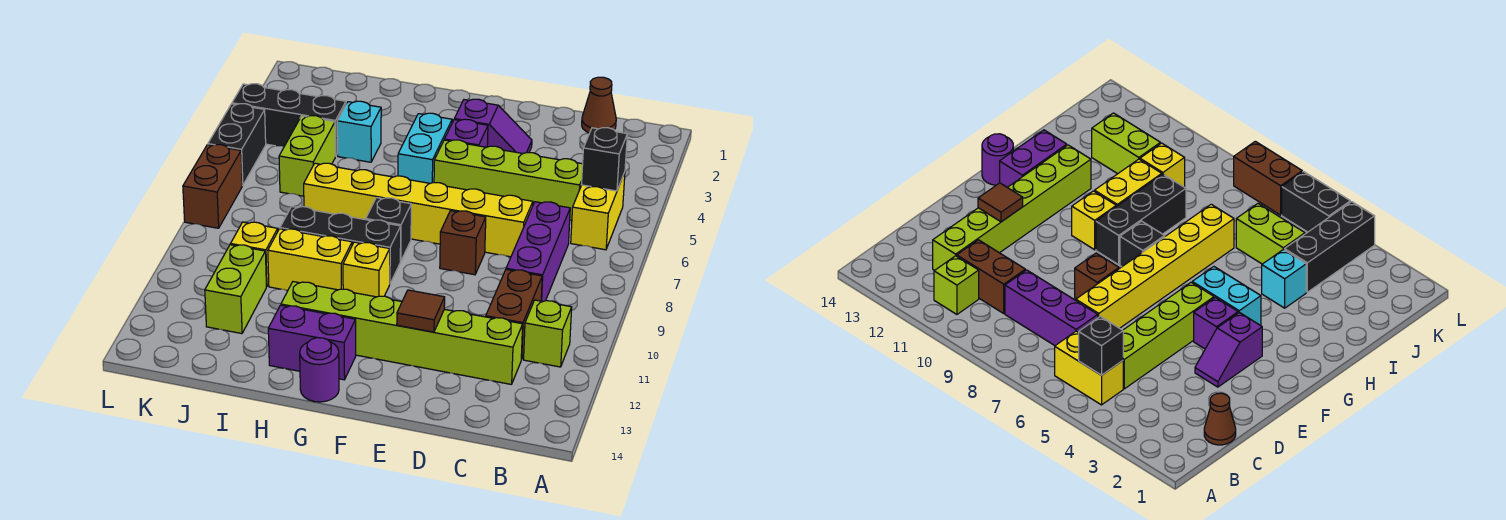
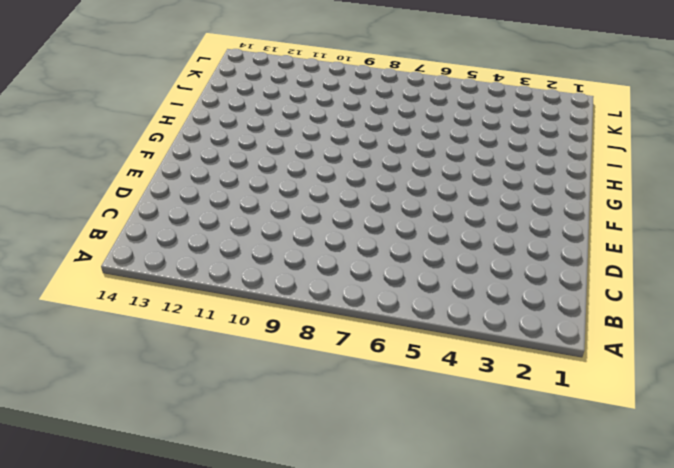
none -> yellow brick B5:B6 level 1
none -> lime brick B11 level 1
none -> brown cone C1 level 1

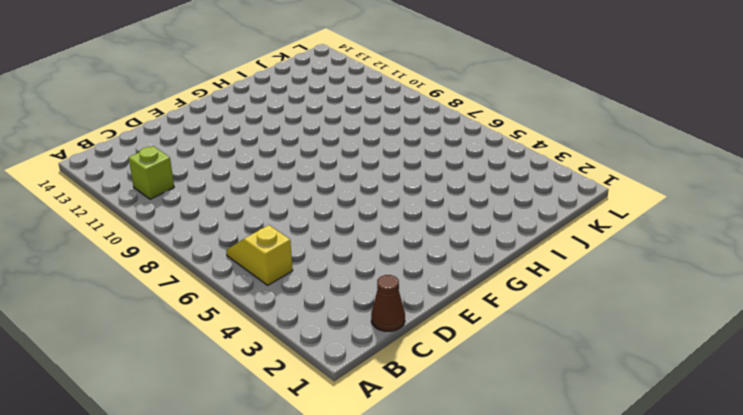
yellow slope B5:B6 level 1 top 5 -> yellow brick B5:B6 level 1
none -> lime brick C5:F5 level 1
none -> purple brick C7:C9 level 1
none -> brown brick C10:C11 level 1

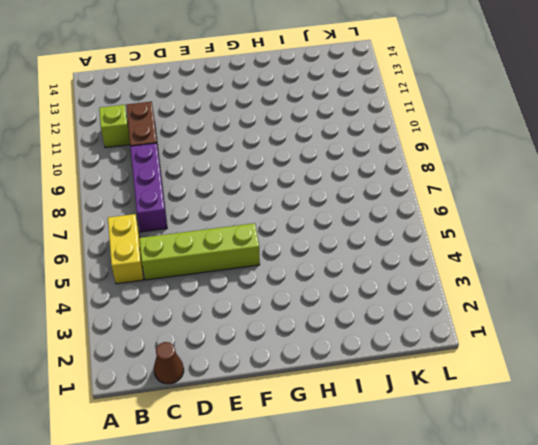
none -> lime brick C12:H12 level 1
none -> yellow brick D7:I7 level 1
none -> purple slope E3:F3 level 1 top F

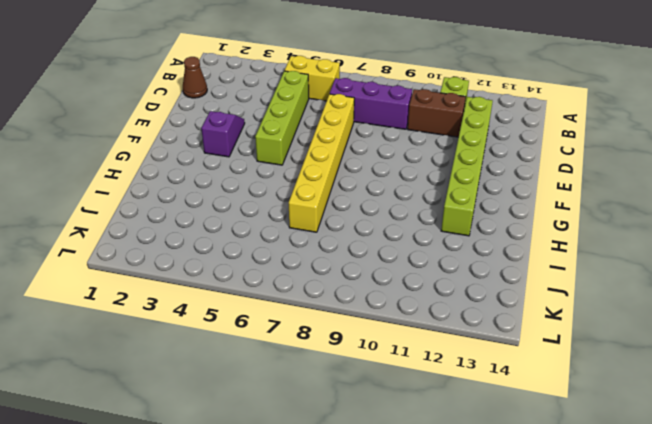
none -> brown brick E8 level 1
none -> purple brick F4 level 1
none -> cyan brick G4:G5 level 1

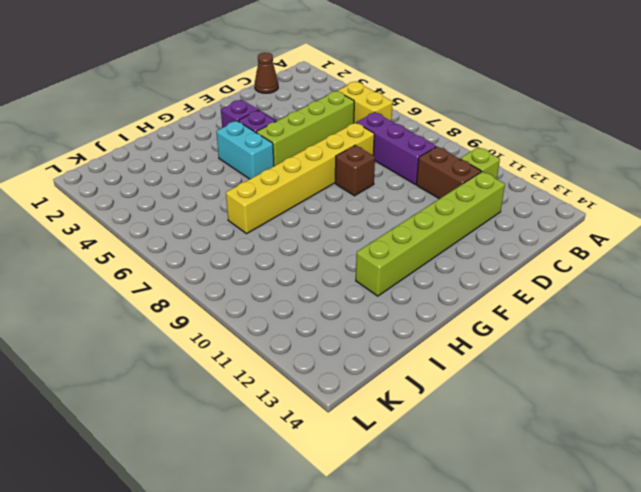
none -> black brick G8 level 1
none -> black brick G9:I9 level 1
none -> yellow brick G10 level 1

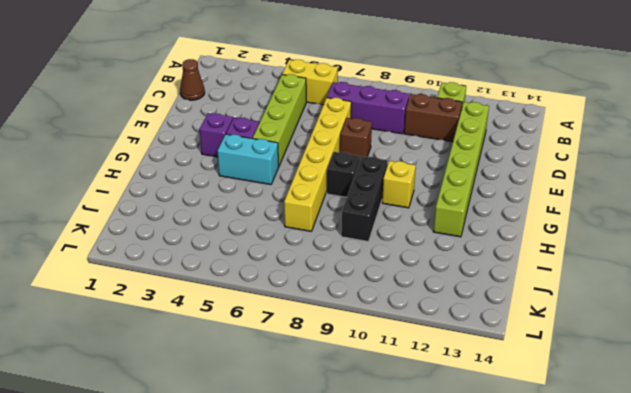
none -> purple brick G13:H13 level 1
none -> purple round brick G14 level 1
none -> yellow brick H10:I10 level 1

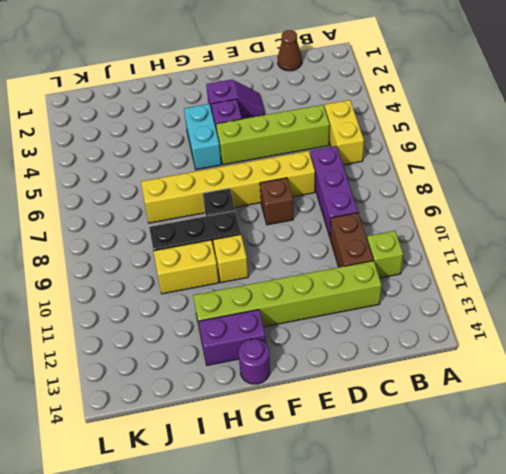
none -> cyan brick I4 level 1
none -> black brick J4:L4 level 1
none -> lime brick J5:J6 level 1

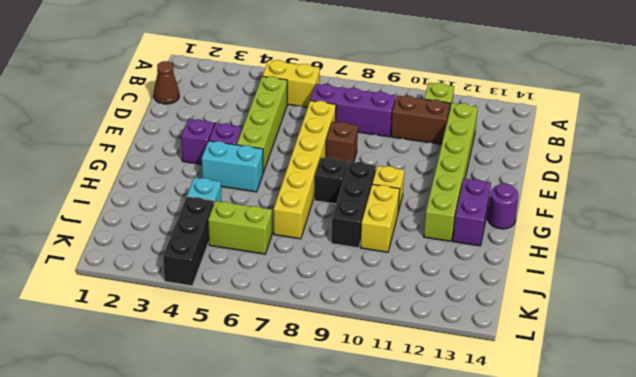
none -> yellow brick J10 level 1
none -> lime brick J11:J12 level 1
none -> black brick L5:L6 level 1

